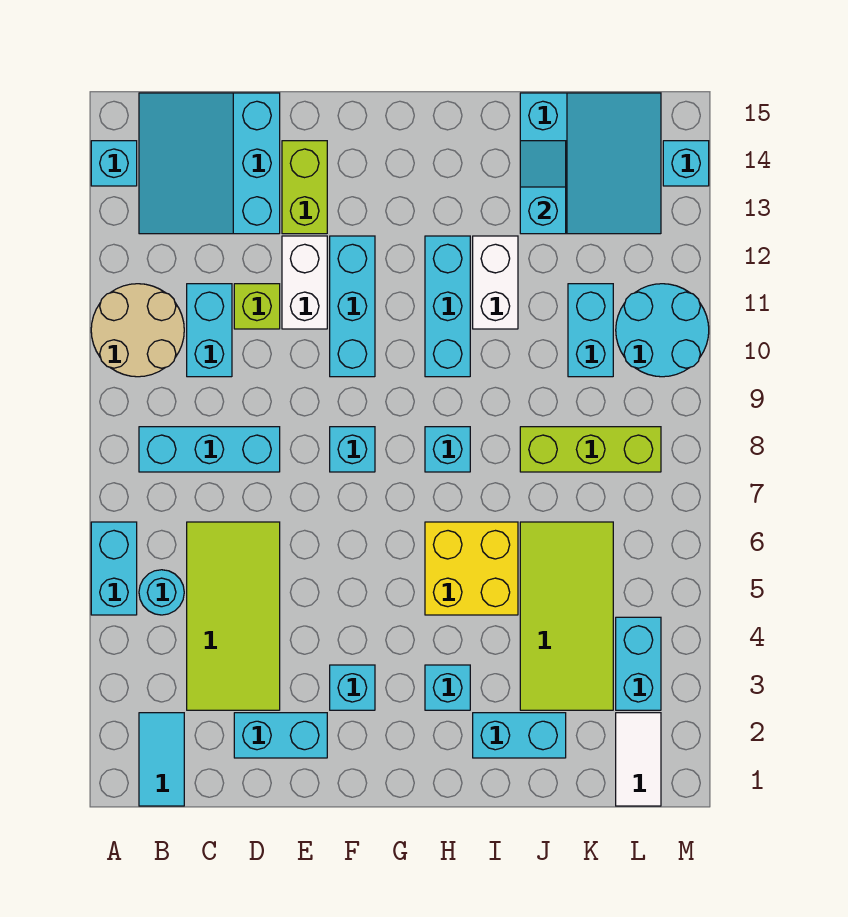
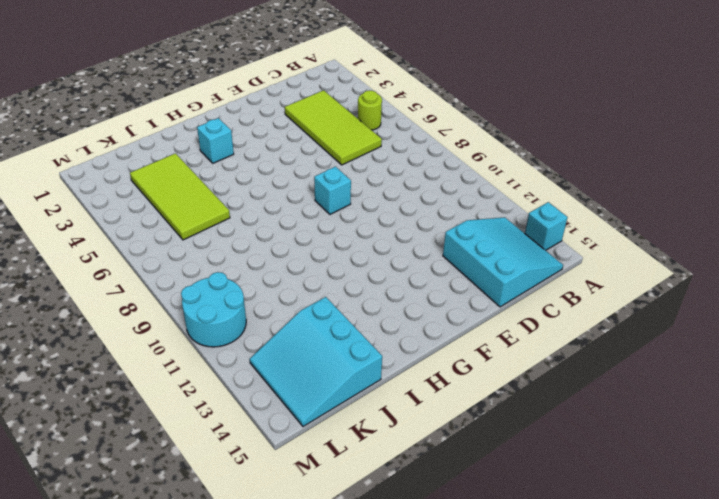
lime round brick B5 level 1 -> cyan round brick B5 level 1
none -> cyan brick A5:A6 level 1
none -> tan round brick A10:B11 level 1
none -> cyan tile B1:B2 level 1
none -> cyan brick B8:D8 level 1

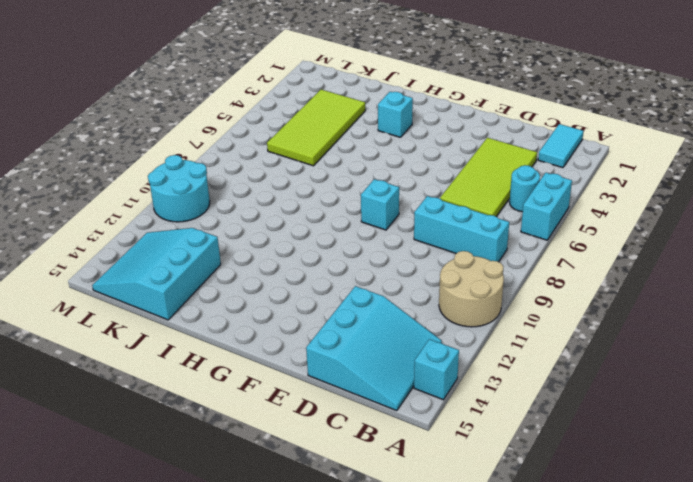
none -> cyan brick C10:C11 level 1
none -> cyan brick D2:E2 level 1
none -> lime brick D11 level 1
none -> white brick E11:E12 level 1

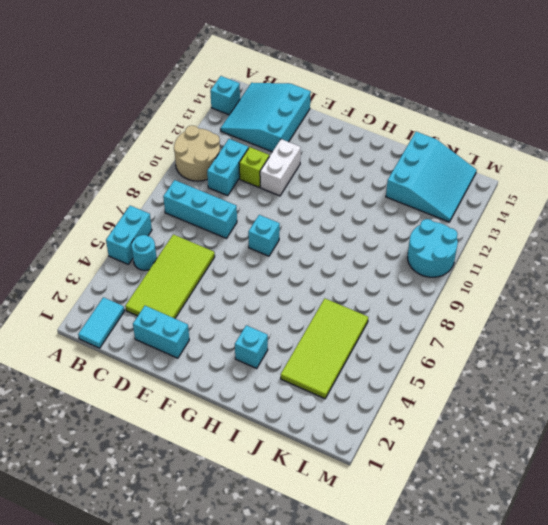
none -> lime brick E13:E14 level 1
none -> cyan brick F3 level 1
none -> cyan brick F10:F12 level 1
none -> yellow brick H5:I6 level 1

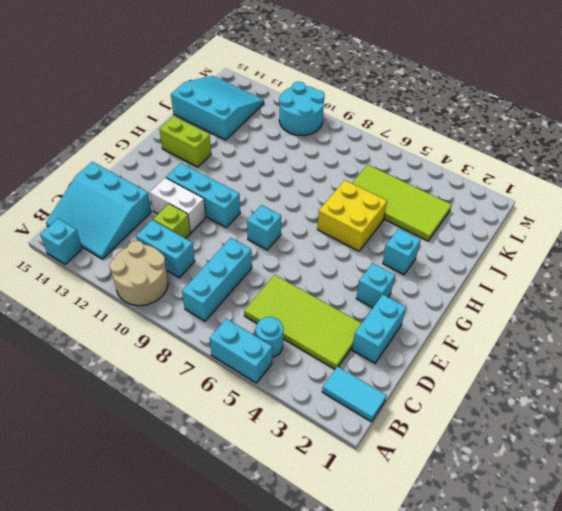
lime brick H13:H14 level 1 -> lime brick E13:E14 level 1
none -> cyan brick H8 level 1
none -> cyan brick H10:H12 level 1
none -> cyan brick I2:J2 level 1
none -> white brick I11:I12 level 1

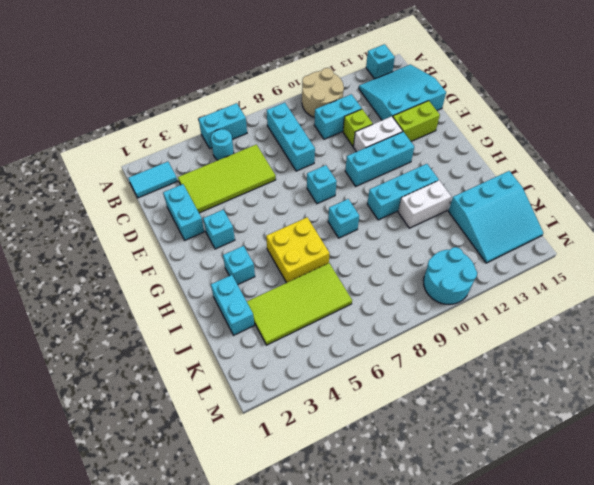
none -> lime brick J8:L8 level 1
none -> cyan brick K10:K11 level 1
none -> white tile L1:L2 level 1
none -> cyan brick L3:L4 level 1

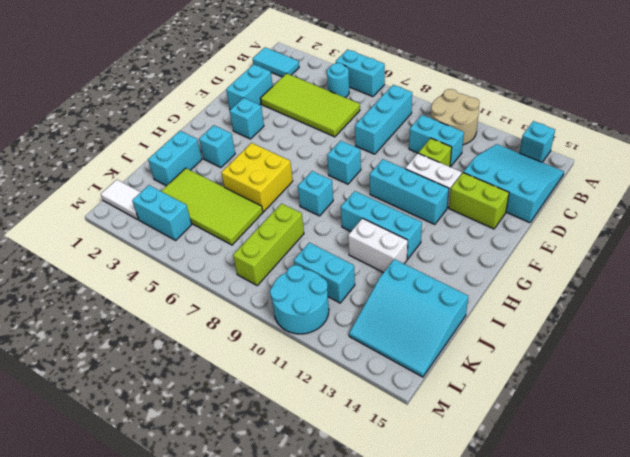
none -> cyan brick M14 level 1
none -> cyan slope J13:J14 level 2 top 13

